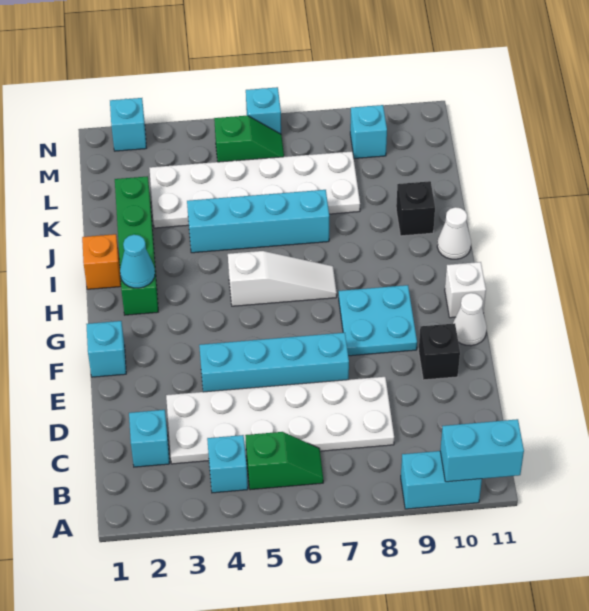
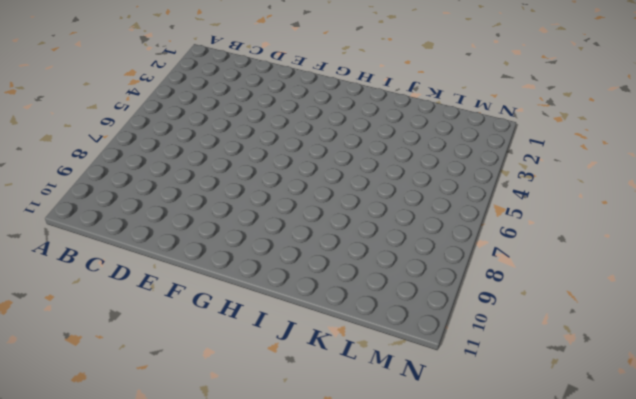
none -> cyan brick A9:A10 level 1
none -> cyan brick B4 level 1
none -> green slope B5:B6 level 1 top 5

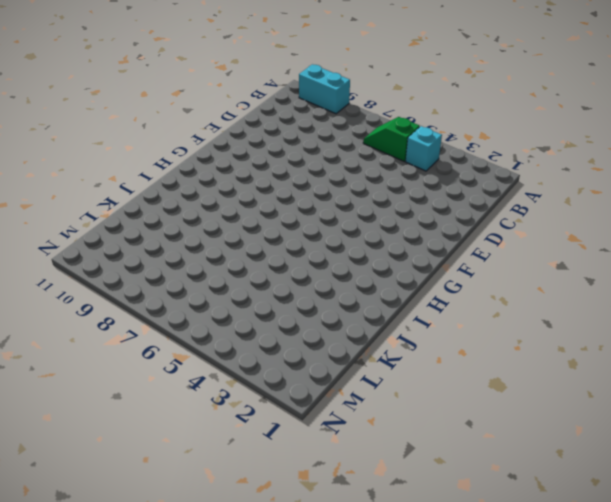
none -> cyan brick C2 level 1
none -> white plate C3:D8 level 1
none -> cyan brick E4:E7 level 1

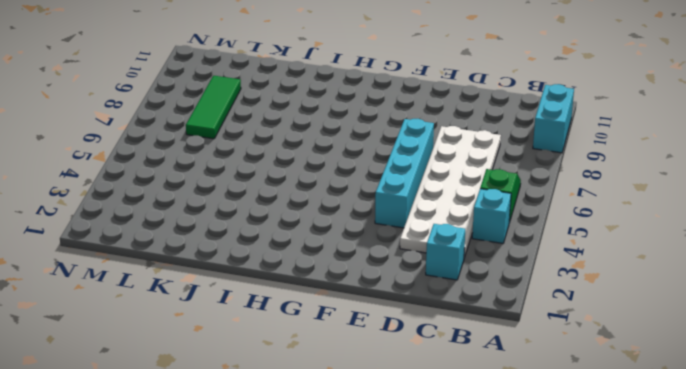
green tile L7:L9 level 1 -> white plate K3:L8 level 1
none -> black brick E10 level 1
none -> cyan brick F1 level 1
none -> cyan plate F8:G9 level 1

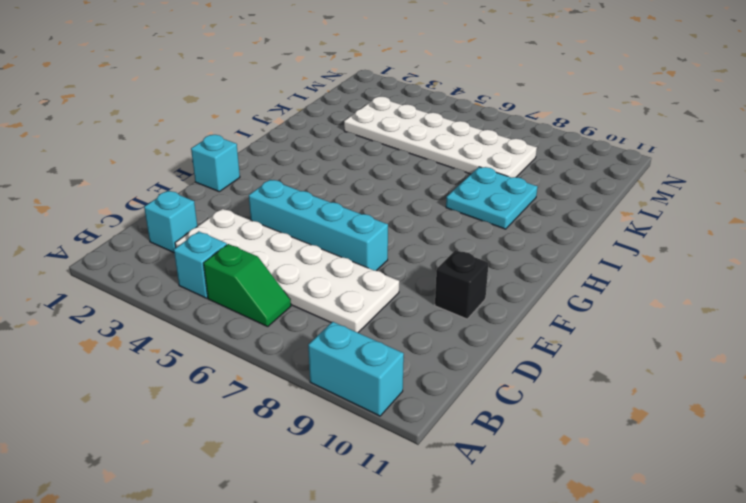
cyan plate I8:J9 level 1 -> cyan plate F8:G9 level 1
none -> white cone F11 level 1
none -> white brick G11 level 1
none -> green brick H2:K2 level 1

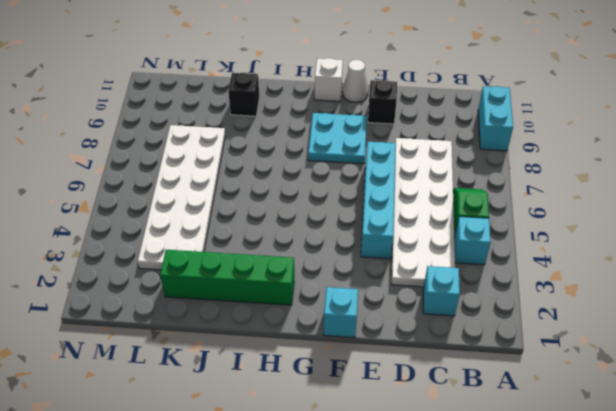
none -> white slope H5:H7 level 1 top 5
none -> orange brick I1 level 1
none -> white cone I11 level 1

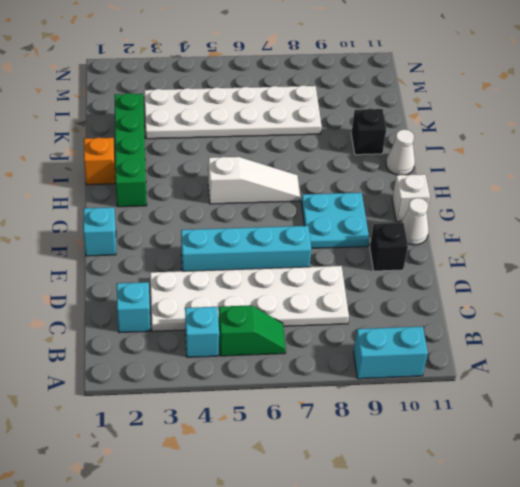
none -> cyan brick J4:J7 level 1
none -> green slope M5:M6 level 1 top 5
none -> cyan brick M9 level 1

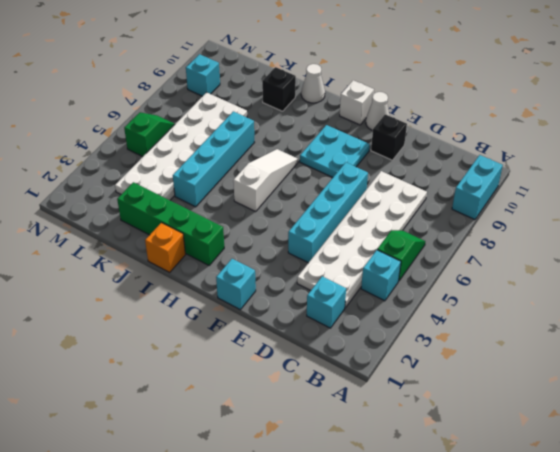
none -> cyan brick N2 level 1
none -> cyan brick N6 level 1
none -> cyan brick A10:A11 level 2

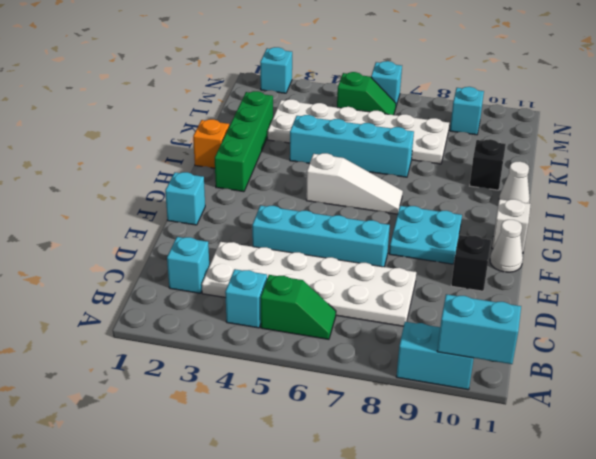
none -> cyan cone H2 level 2

